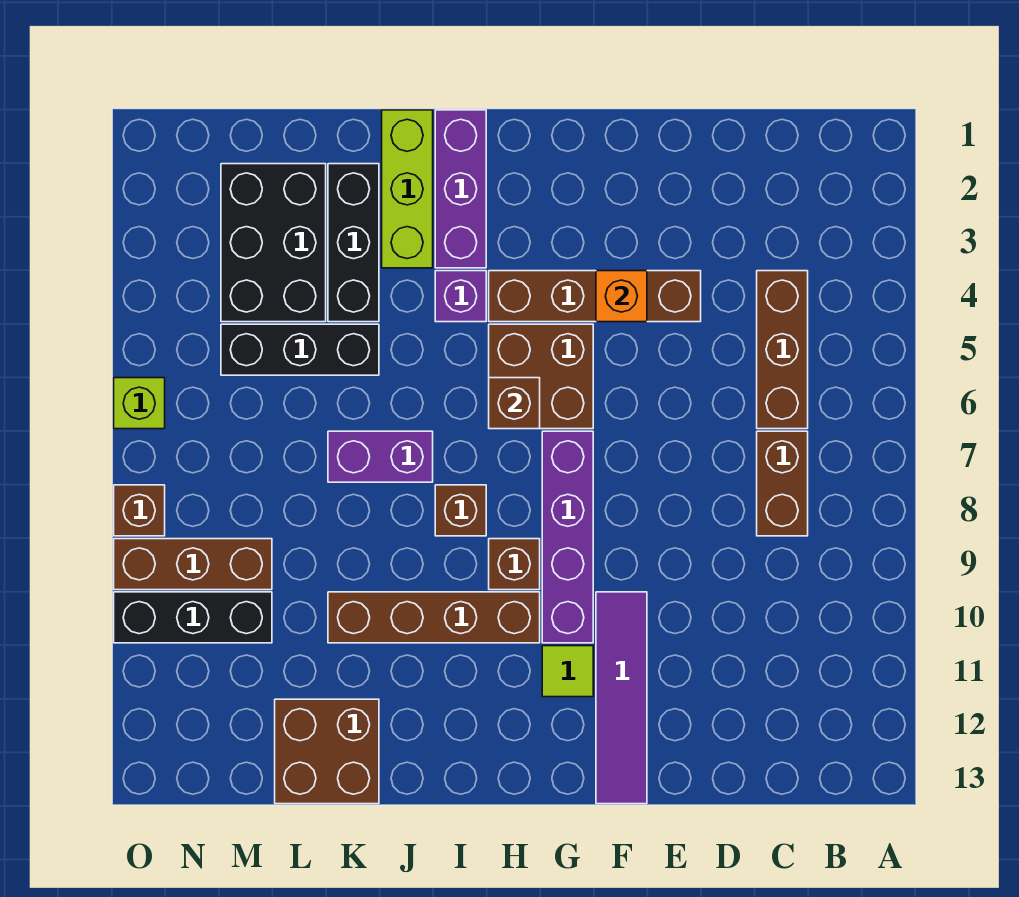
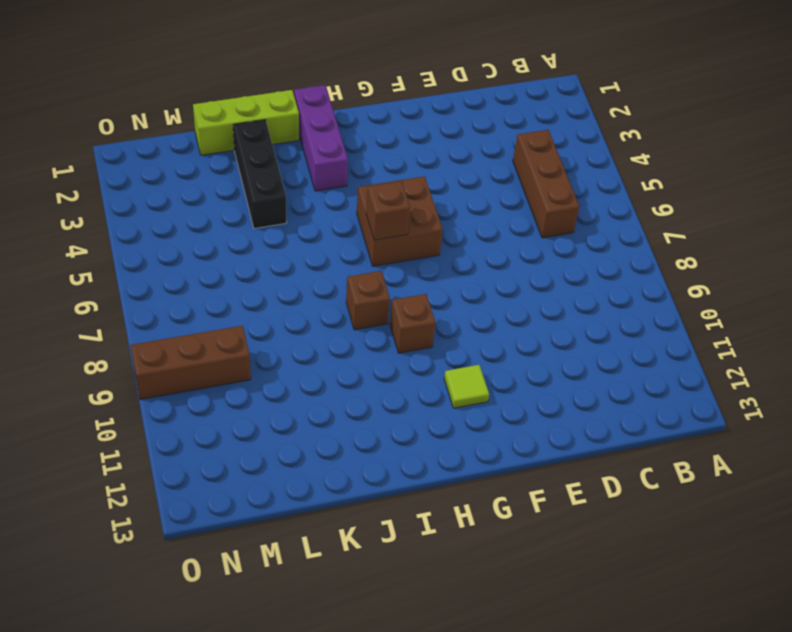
lime brick J1:L1 level 1 -> lime brick J1:J3 level 1
none -> brown brick C7:C8 level 1
none -> brown brick E4:H4 level 1
none -> purple tile F10:F13 level 1

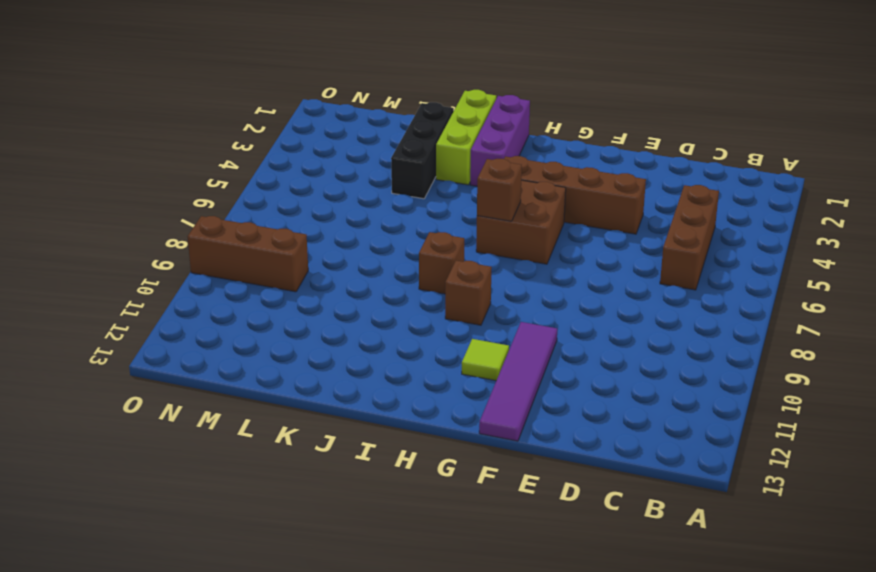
none -> brown brick C7:C8 level 1
none -> purple brick G7:G10 level 1
none -> brown brick H10:K10 level 1

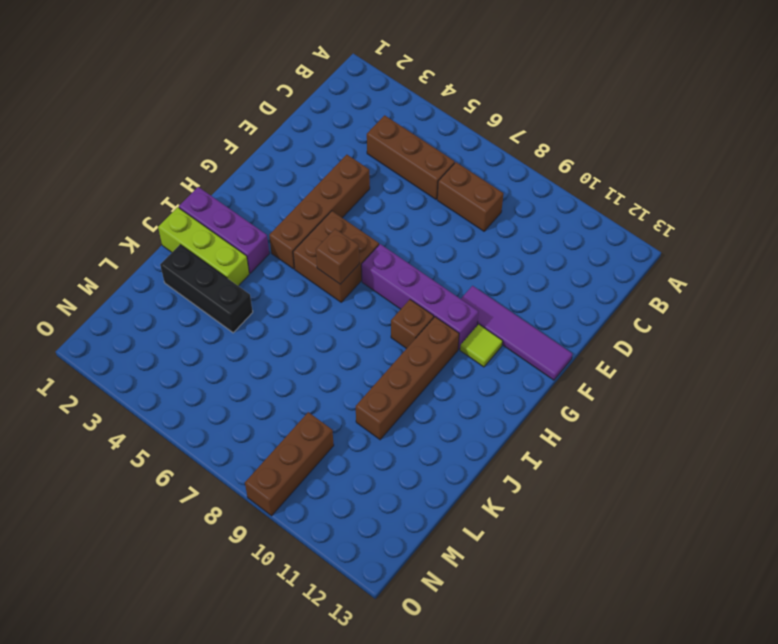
none -> purple brick I4 level 1
none -> brown brick I8 level 1
none -> purple brick J7:K7 level 1

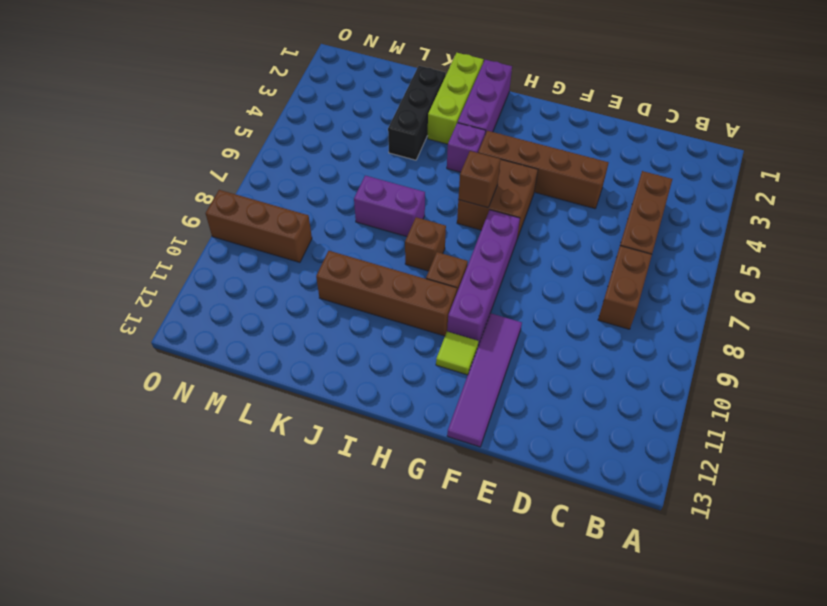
none -> black brick K5:M5 level 1
none -> brown brick K12:L13 level 1
none -> black brick L2:M4 level 1

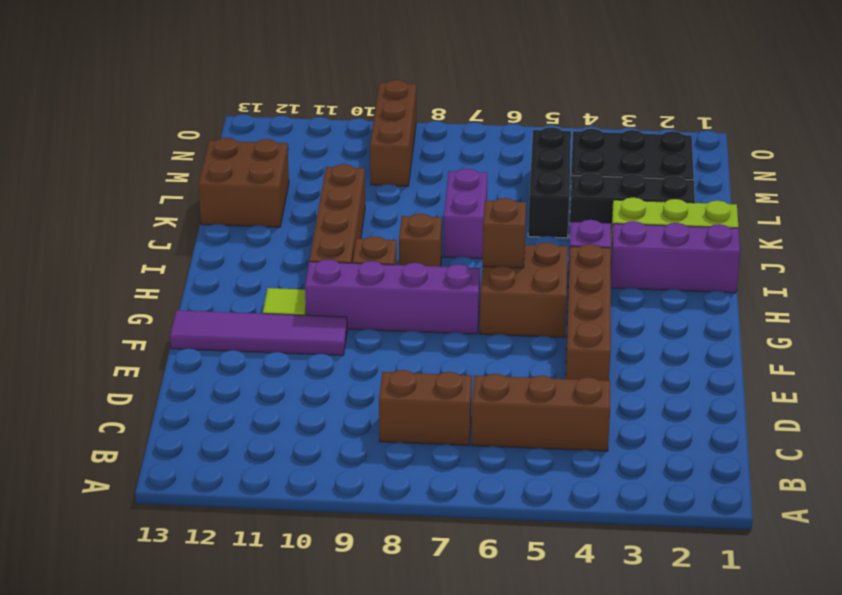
none -> black brick M10:O10 level 1
none -> lime brick O6 level 1
none -> brown brick O8 level 1

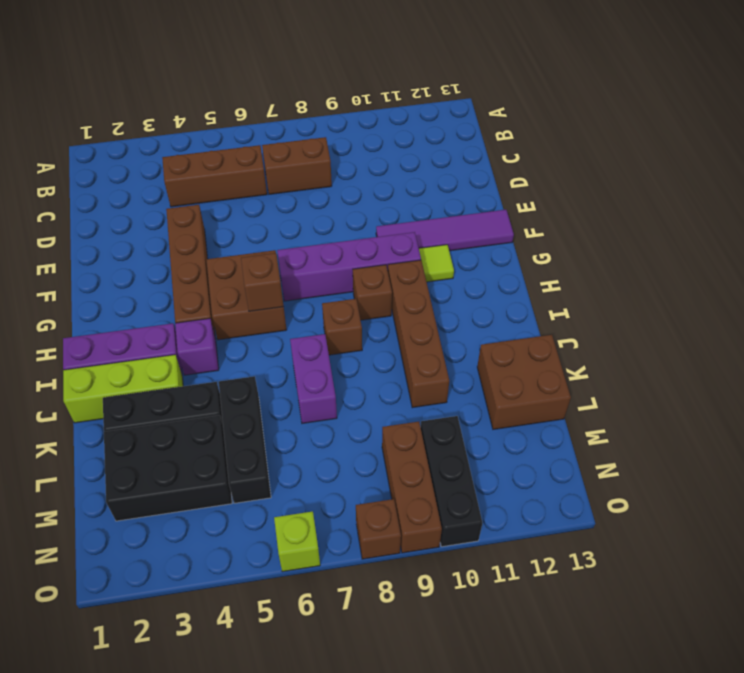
none -> orange brick F4 level 2

